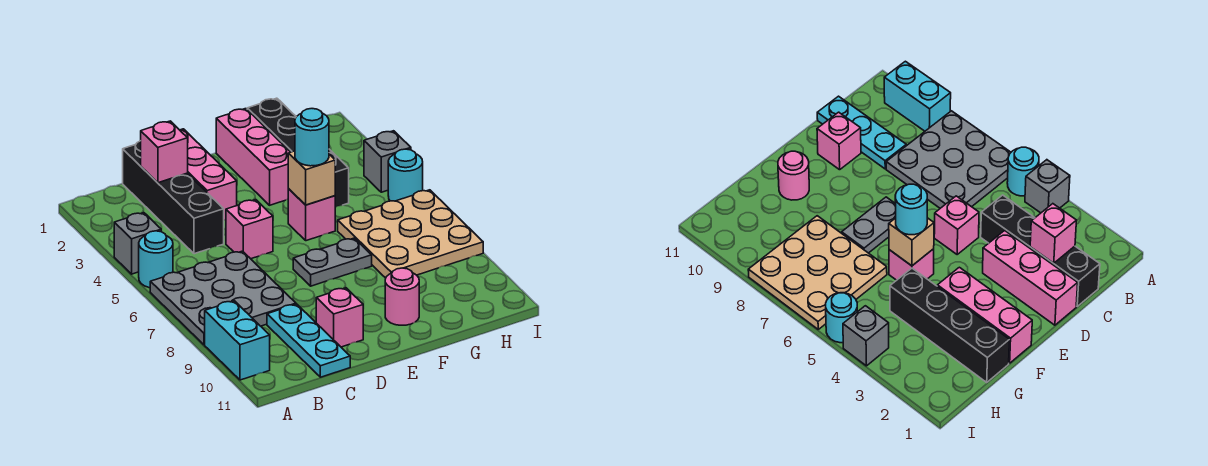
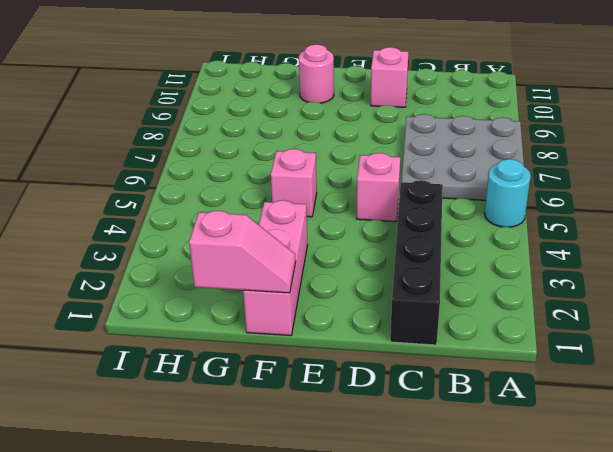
pink slope F1:G1 level 2 top G -> none
none -> grey brick A4 level 1
none -> cyan brick A9:A10 level 1
none -> cyan plate C9:C11 level 1

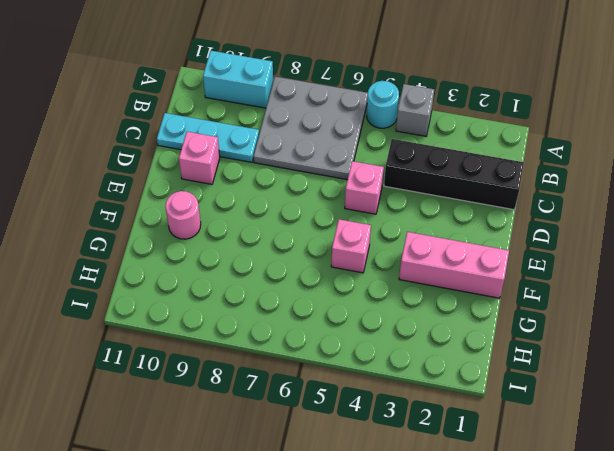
none -> pink brick D1:D3 level 1
none -> grey plate E7:F7 level 1
none -> black brick G1:G4 level 1

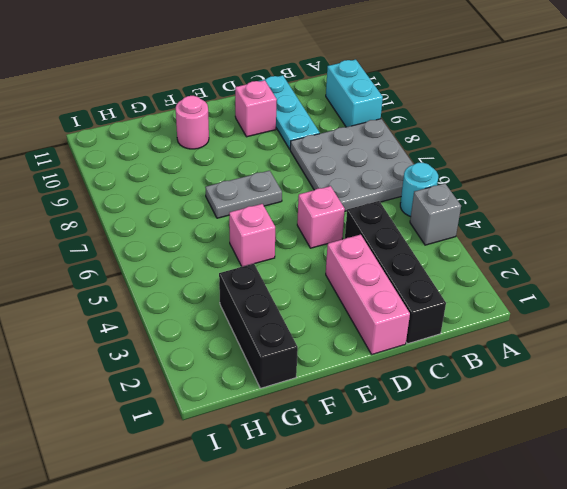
black brick G1:G3 level 1 -> black brick G1:G4 level 1
none -> pink brick F1:F3 level 1
none -> tan plate G6:I8 level 1
none -> grey brick I4 level 1

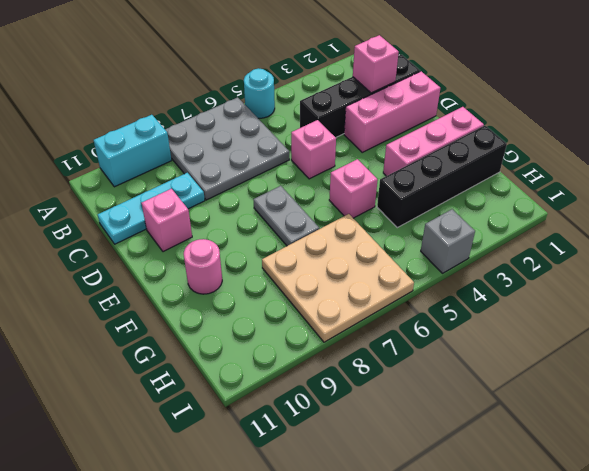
none -> grey brick A4 level 1
none -> cyan round brick I5 level 1
none -> tan brick F5 level 2

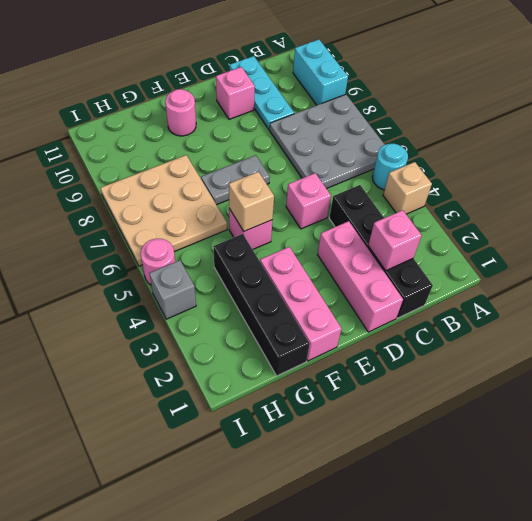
tan brick A4 level 1 -> grey brick A4 level 1
pink round brick I5 level 1 -> cyan round brick I5 level 1
none -> cyan round brick F5 level 3

